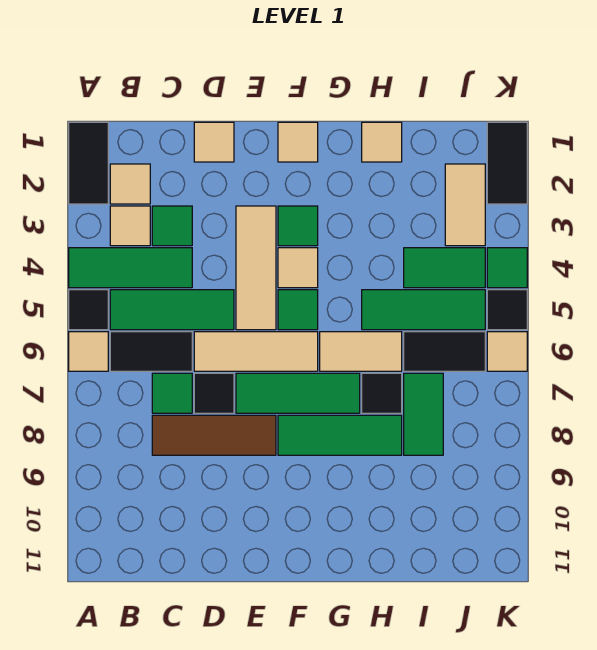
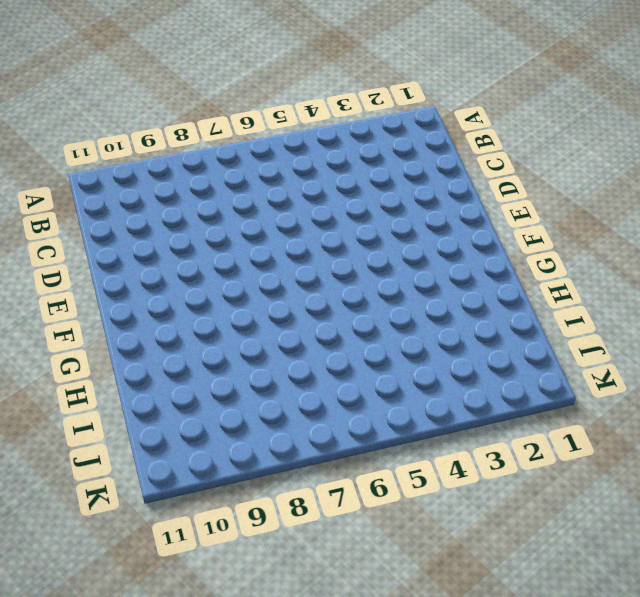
none -> black tile A1:A2 level 1
none -> green tile A4:C4 level 1
none -> black tile A5 level 1
none -> tan tile A6 level 1

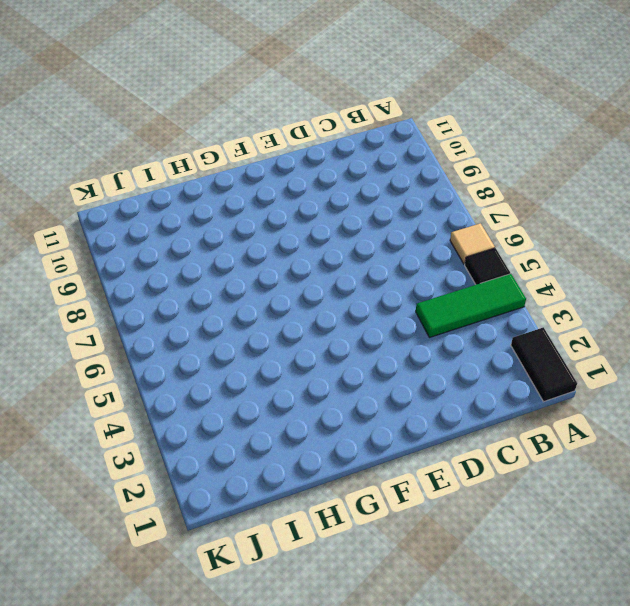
none -> tan tile B2 level 1
none -> tan tile B3 level 1
none -> green tile B5:D5 level 1
none -> black tile B6:C6 level 1

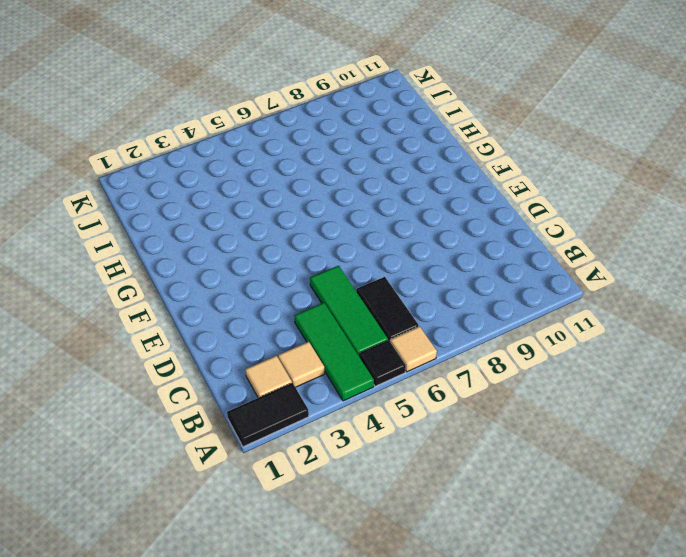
none -> green tile C3 level 1
none -> green tile C7 level 1
none -> brown tile C8:E8 level 1
none -> tan tile D1 level 1

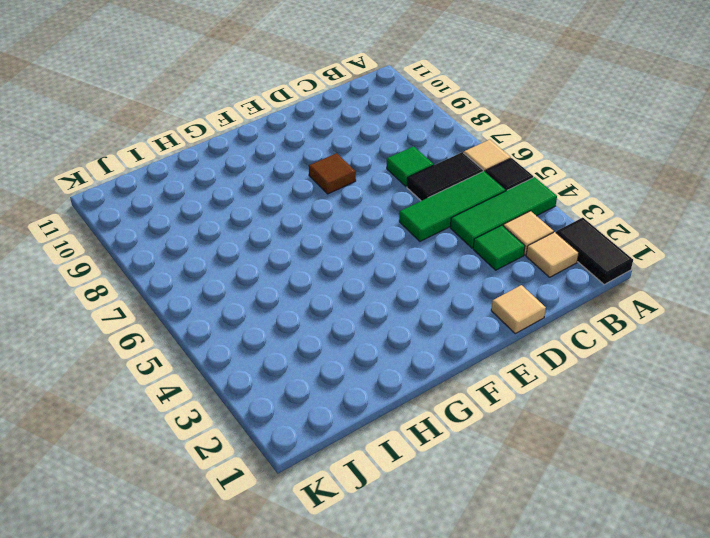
brown tile E8 level 1 -> brown tile C8:E8 level 1
none -> tan tile D6:F6 level 1
none -> black tile D7 level 1
none -> tan tile E3:E5 level 1
none -> green tile E7:G7 level 1

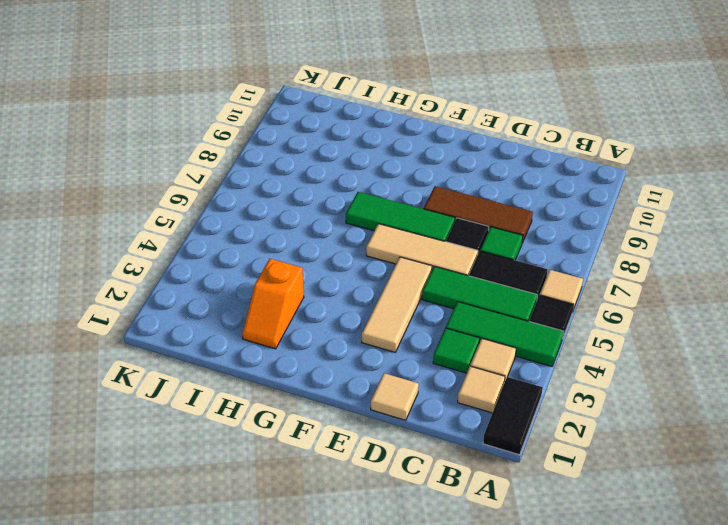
orange slope H2:H3 level 1 top 3 -> none
none -> tan tile F1 level 1
none -> green tile F3 level 1
none -> tan tile F4 level 1
none -> green tile F5 level 1

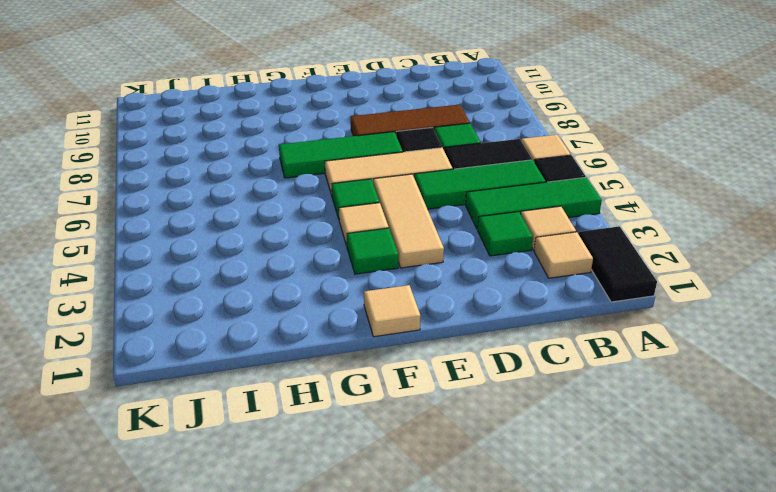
none -> tan tile D1 level 1
none -> green tile F8:H8 level 1
none -> tan tile G6:H6 level 1
none -> tan tile H1 level 1

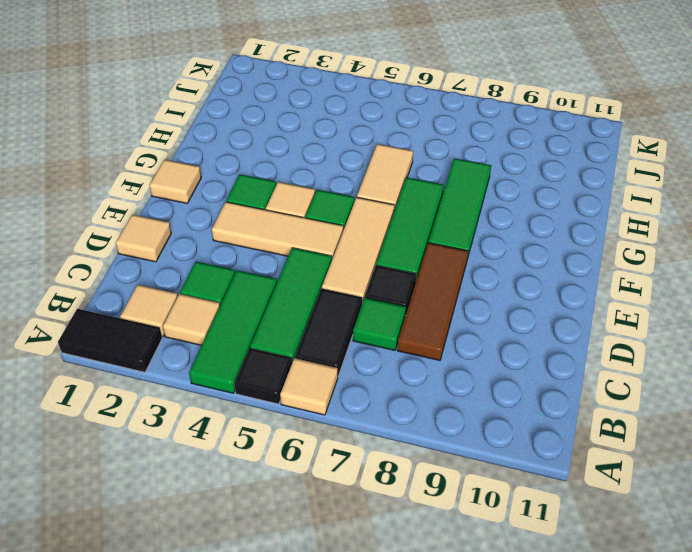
none -> tan tile H1 level 1
none -> green tile H5:J5 level 1
none -> black tile H7 level 1
none -> green tile I4:J4 level 1

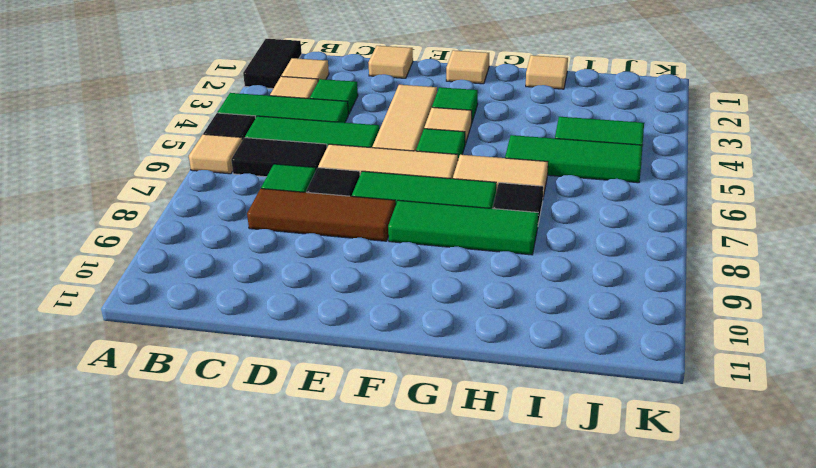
none -> black tile I6:J6 level 1
none -> green tile I7:I8 level 1
none -> tan tile J2:J3 level 1
none -> black tile K1:K2 level 1

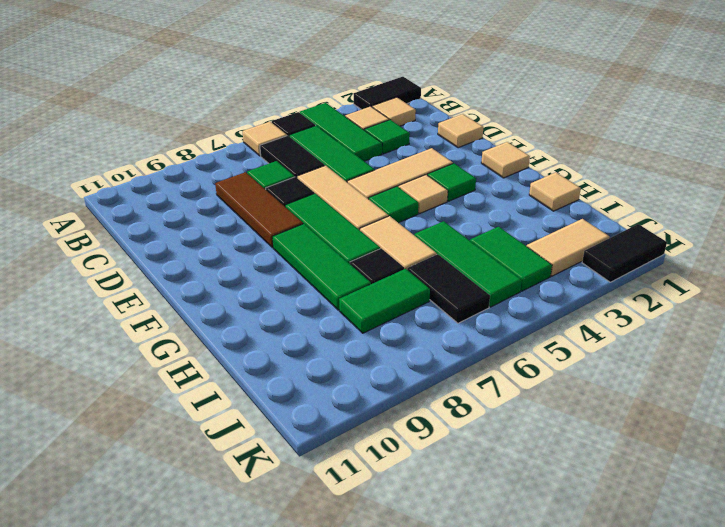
none -> green tile K4 level 1
none -> black tile K5 level 1
none -> tan tile K6 level 1

